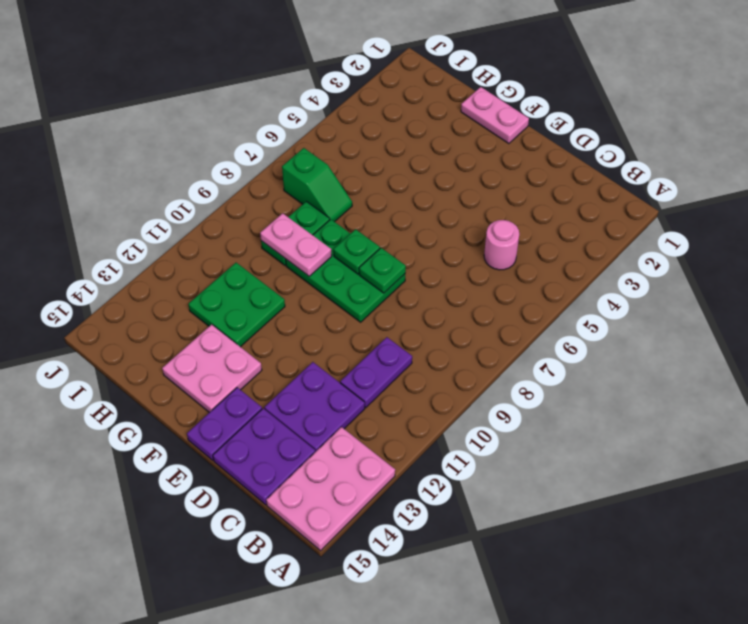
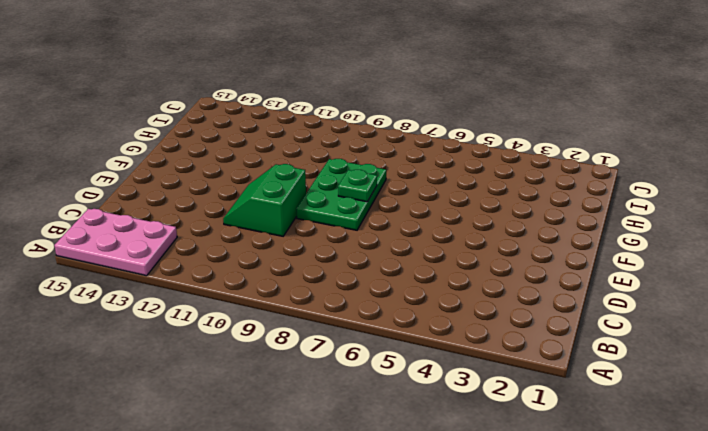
green slope D10:E11 level 1 top 10 -> none
none -> pink round brick C5 level 1
none -> purple plate C10:C11 level 1
none -> purple plate C12:D13 level 1

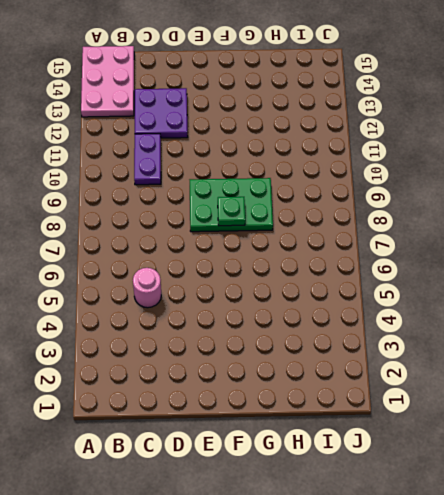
none -> purple plate C14:D15 level 1
none -> purple plate E14:E15 level 1
none -> pink plate F1:G1 level 1

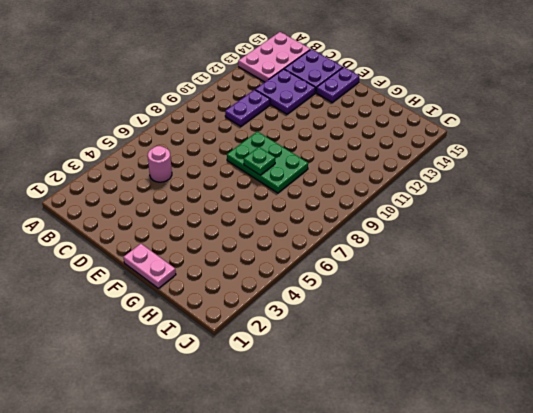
none -> pink plate F13:G14 level 1
none -> green plate G11:H12 level 1
none -> green slope H7:I7 level 1 top I

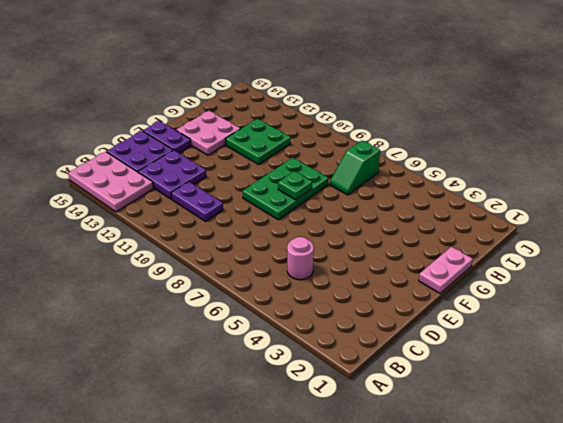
none -> green plate H8:H9 level 1
none -> green plate E8 level 2
none -> pink plate G9:H9 level 2

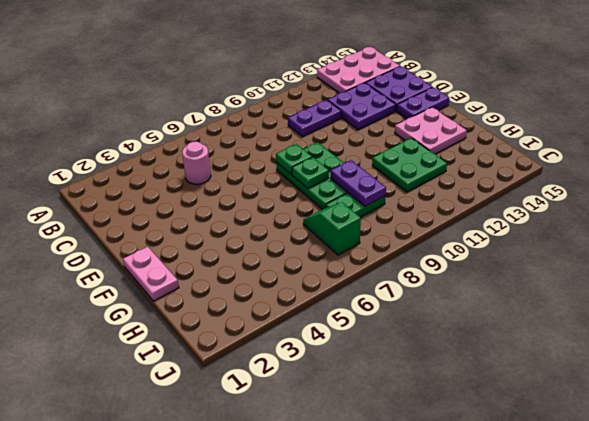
purple plate G9:H9 level 2 -> pink plate G9:H9 level 2

